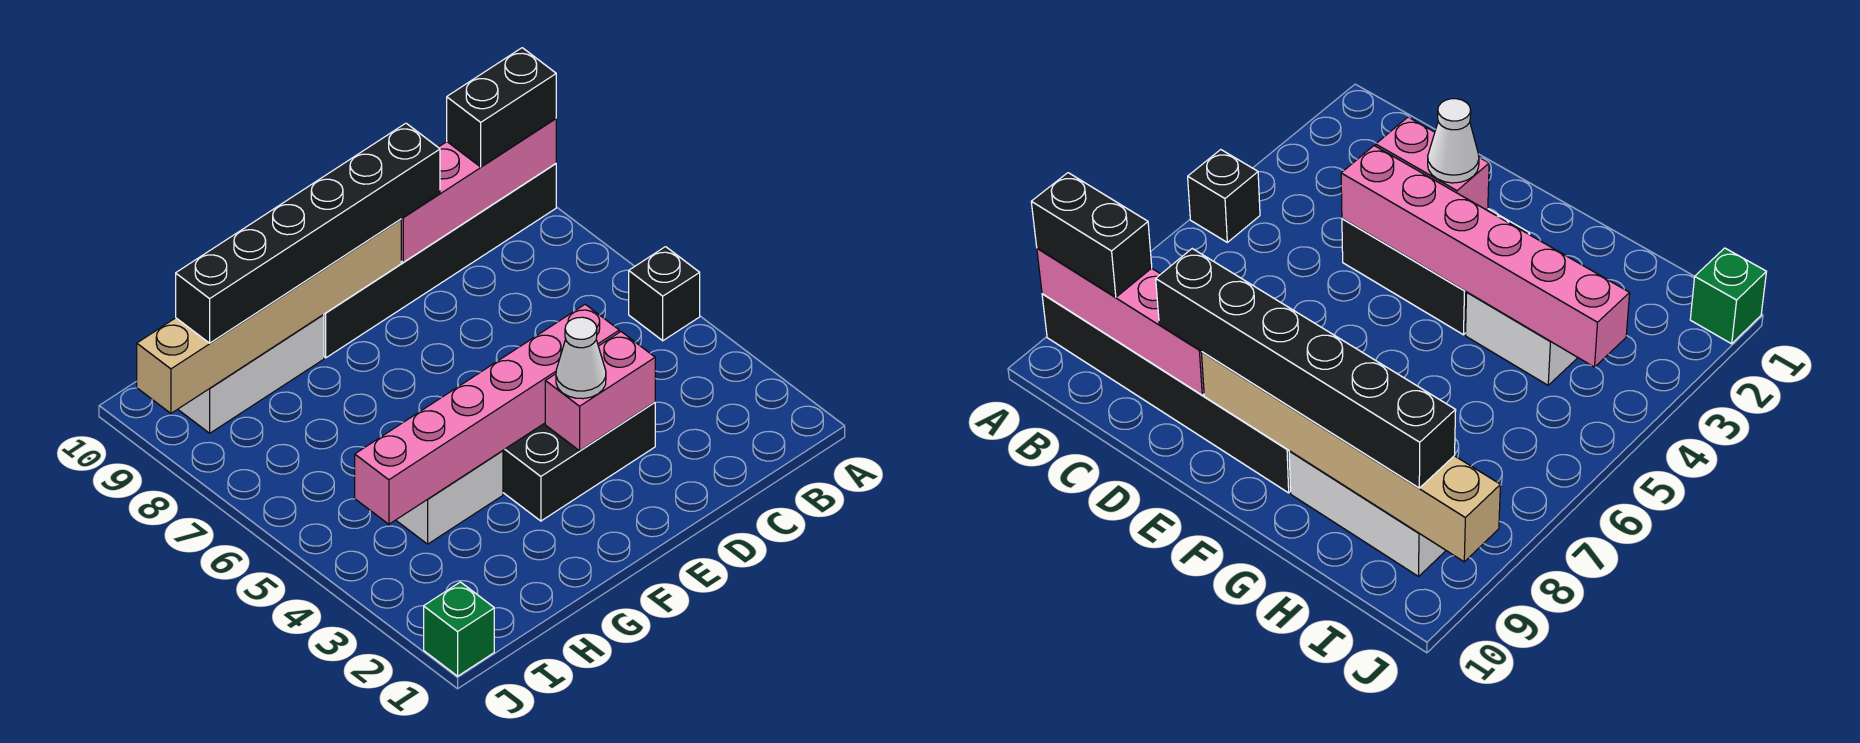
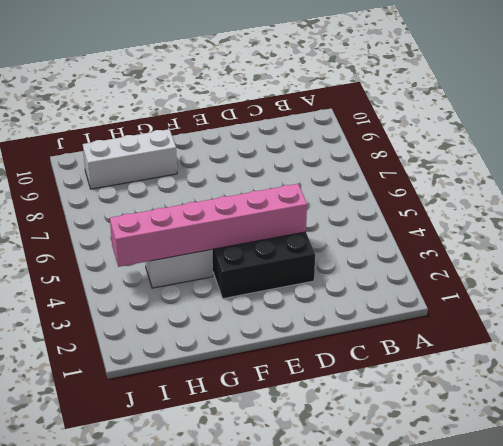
none -> black brick A5 level 1
none -> black brick A9:F9 level 1
none -> green brick J1 level 1

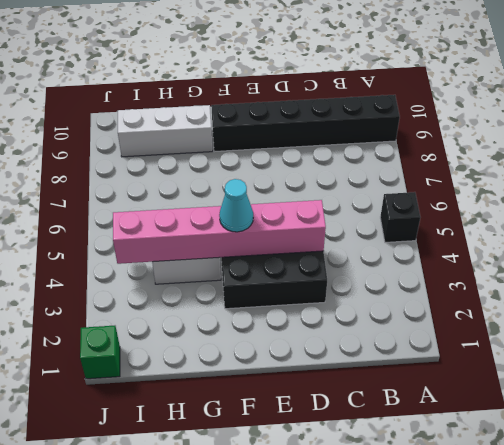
cyan cone F4 level 3 -> none
none -> pink brick A9:D9 level 2
none -> pink brick D3:E3 level 2
none -> tan brick E9:J9 level 2

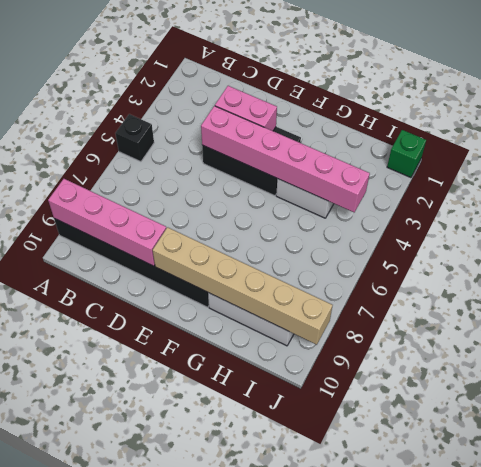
none -> black brick A9:B9 level 3
none -> black brick D9:I9 level 3
none -> white cone E3 level 3

